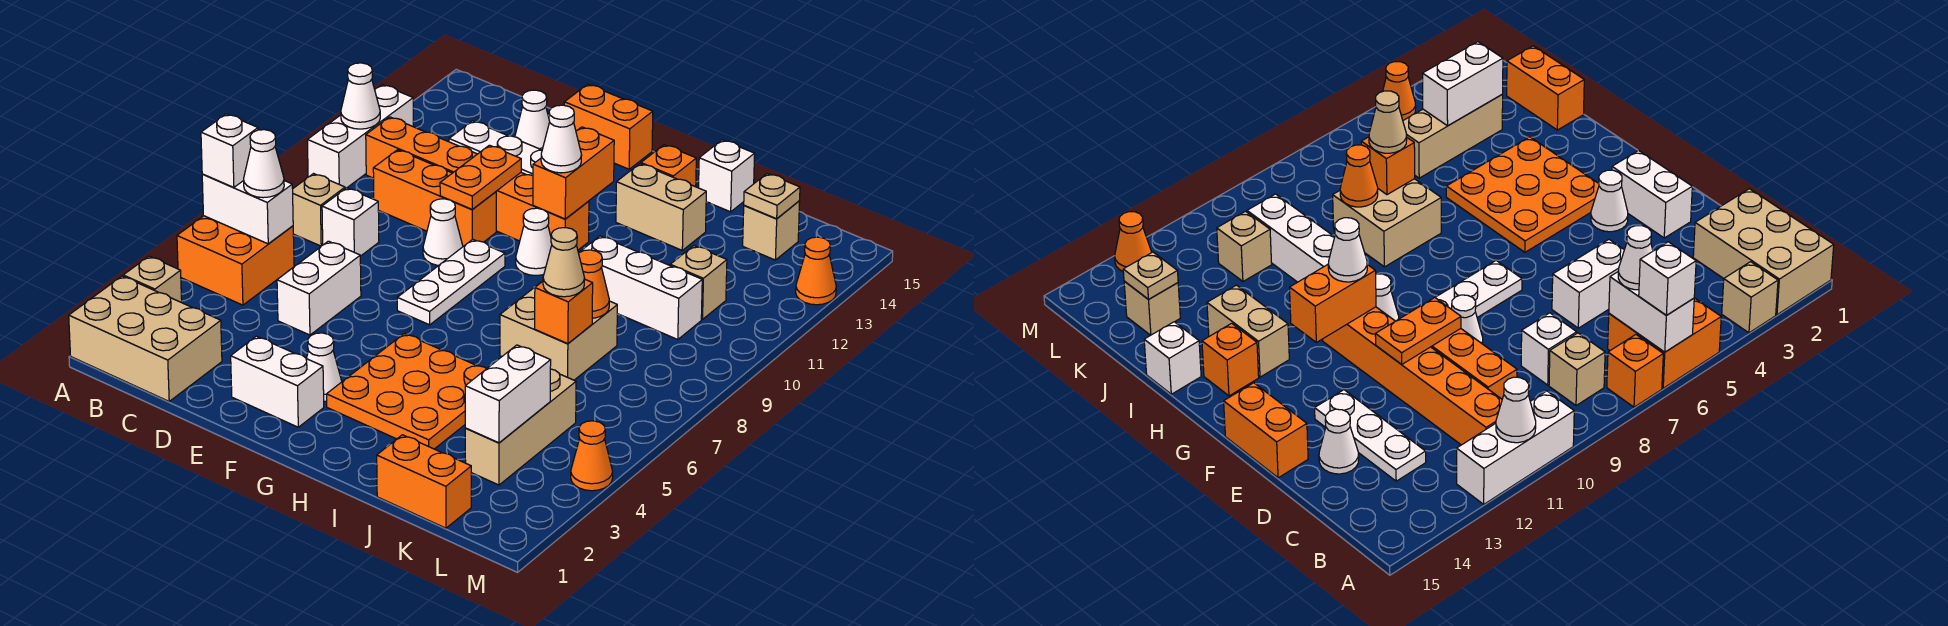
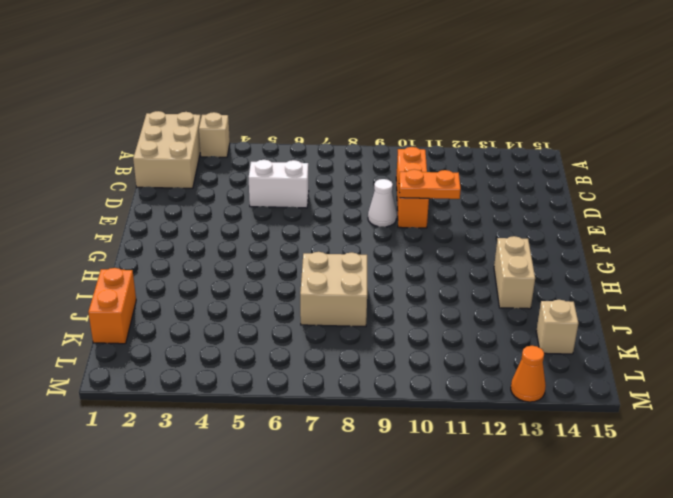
none -> orange brick A5:B6 level 1
none -> orange brick A7 level 1
none -> white brick A10:A12 level 1
none -> tan brick B8 level 1

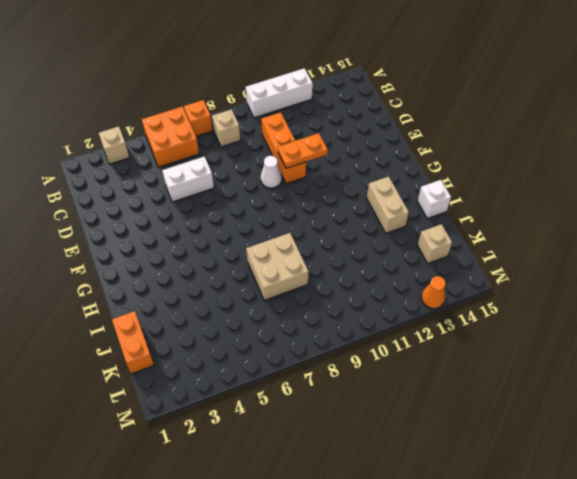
none -> tan brick A1:C2 level 1
none -> orange brick B11:G11 level 1
none -> white brick C8 level 1
none -> white plate C13:E13 level 1

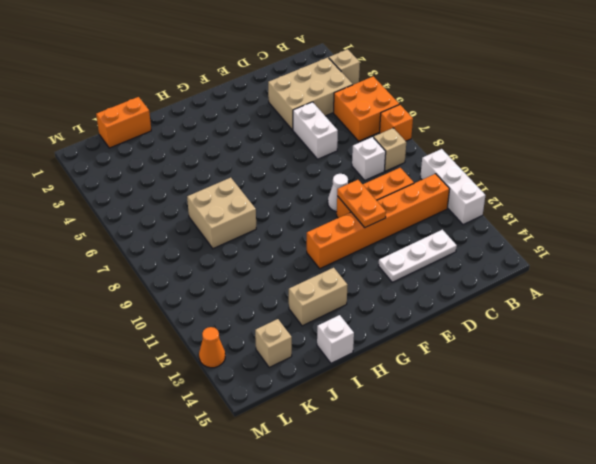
tan brick B3:D4 level 1 -> tan brick A1:C2 level 1
none -> white cone D14 level 1
none -> white brick E2:F2 level 1
none -> orange brick E15:F15 level 1
none -> white cone F3 level 1

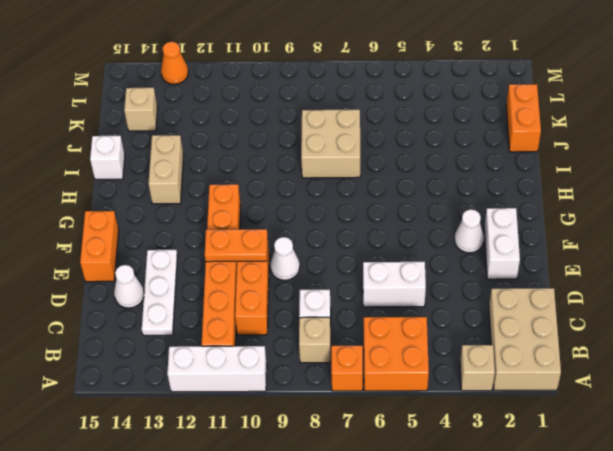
none -> white plate F7:F9 level 1
none -> orange plate G3:I5 level 1
none -> white cone G10 level 1
none -> orange brick H14 level 1

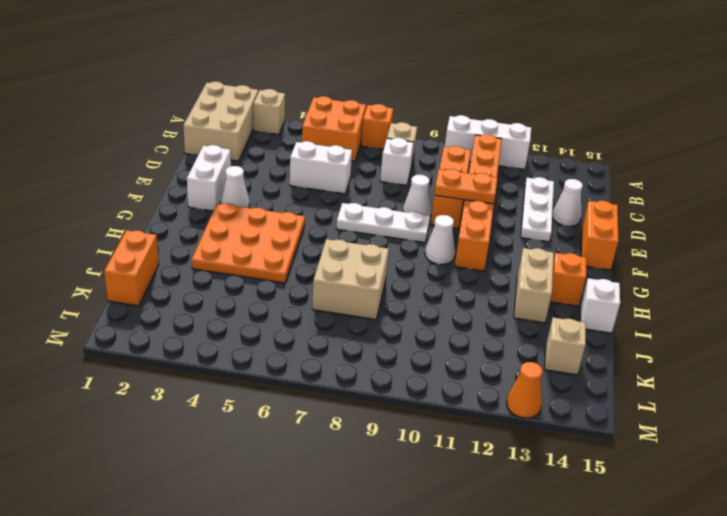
none -> white brick I10:K10 level 1
none -> tan brick K3:K5 level 1
none -> tan brick K11 level 1
none -> orange cone M4 level 1

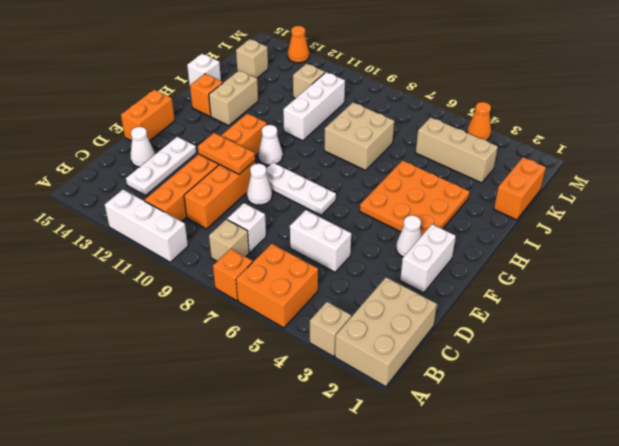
none -> white brick A6:B6 level 2
none -> white cone A11 level 2
none -> orange brick G11:G12 level 2
none -> orange brick J7 level 2

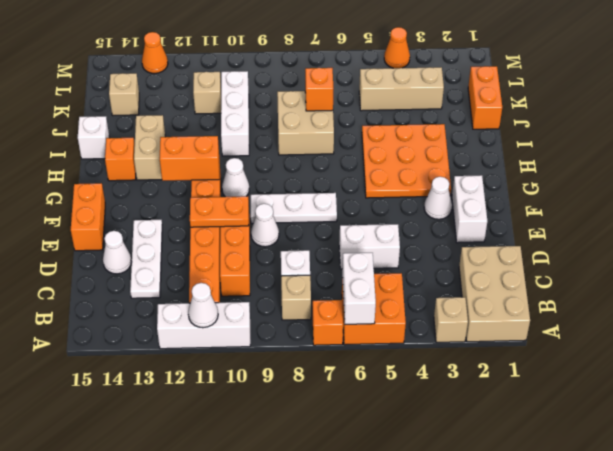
none -> orange cone J8 level 2
none -> white brick K3:K4 level 2
none -> tan plate K14 level 2
none -> white brick A6 level 3

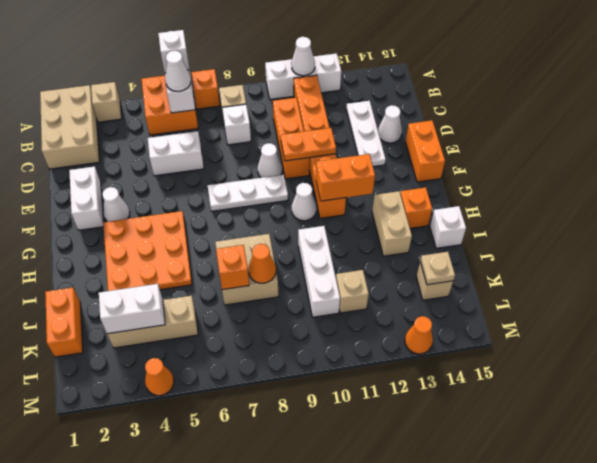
none -> white cone G11 level 3
none -> tan cone J7 level 3

